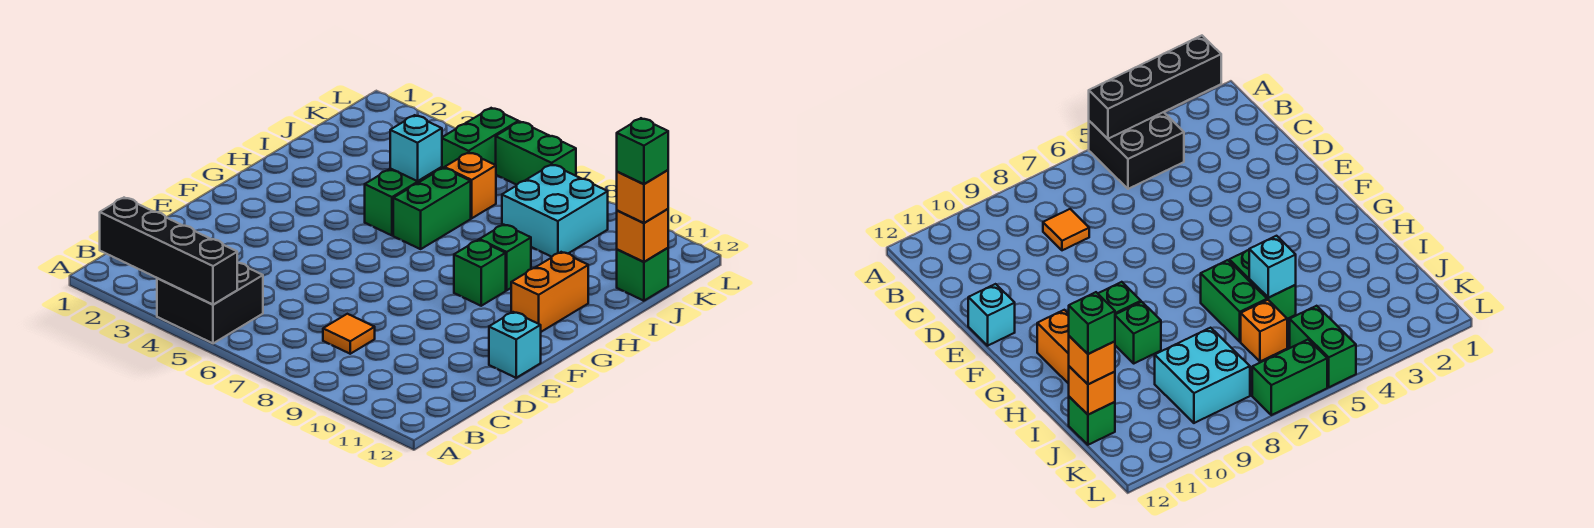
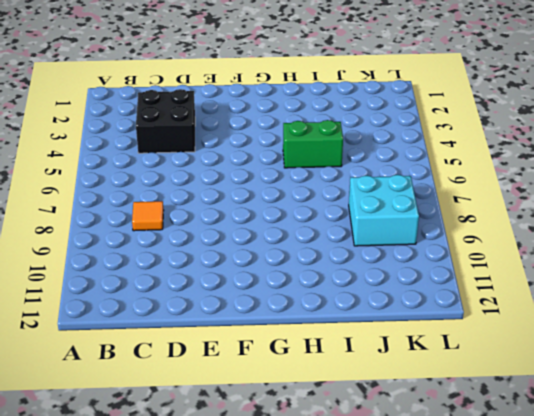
black brick C3:D4 level 1 -> black brick A4:B5 level 1
none -> cyan brick E12 level 1
none -> green brick G9 level 1
none -> orange brick G11:H11 level 1

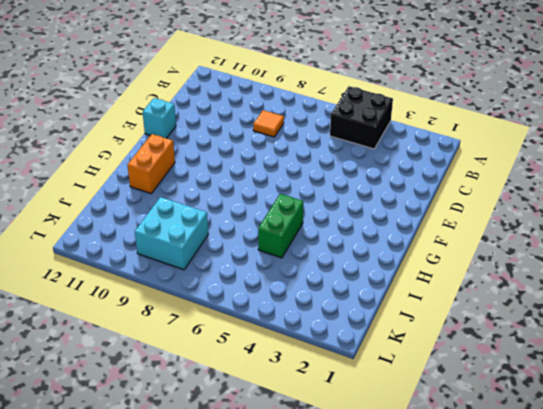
none -> green brick G9 level 1
none -> green brick H6:I6 level 1
none -> green brick H9 level 1

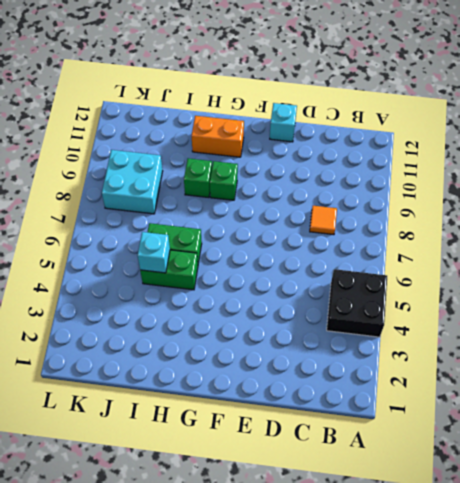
none -> orange brick J6 level 1
none -> green brick J12 level 1
none -> green brick K5:L5 level 1

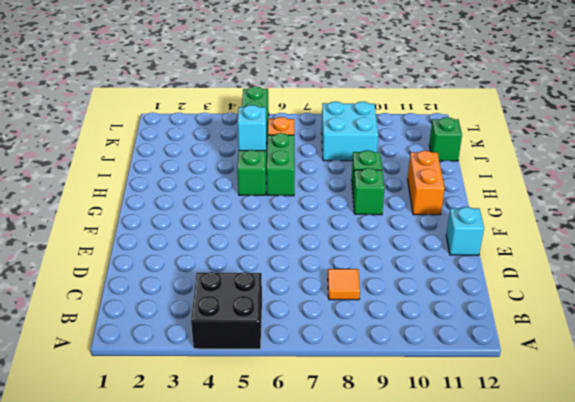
none -> green brick L6:L7 level 1
none -> black brick A2:A5 level 2
none -> orange brick J12 level 2

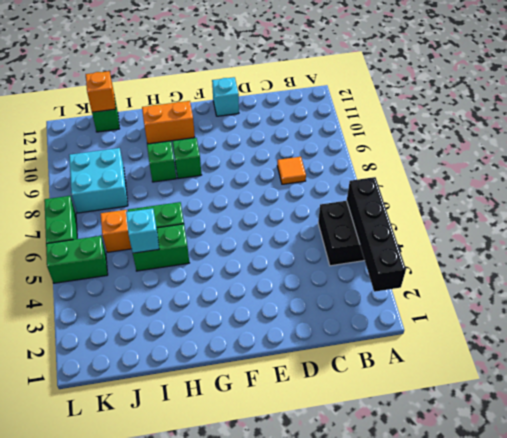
none -> orange brick J12 level 3
none -> green brick J12 level 4

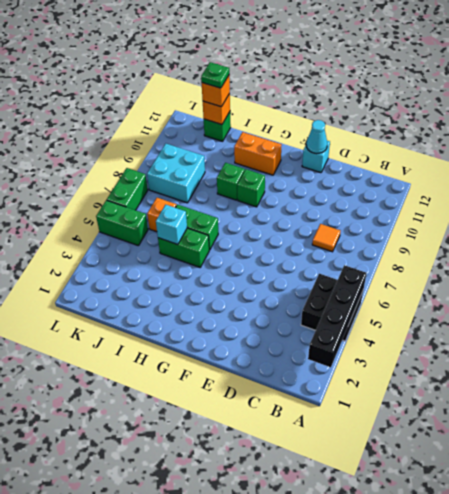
cyan cone E12 level 2 -> none
green plate J12 level 4 -> green brick J12 level 4

